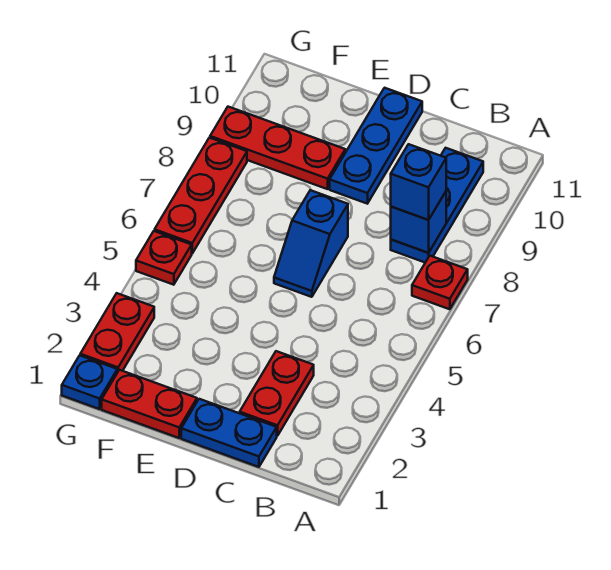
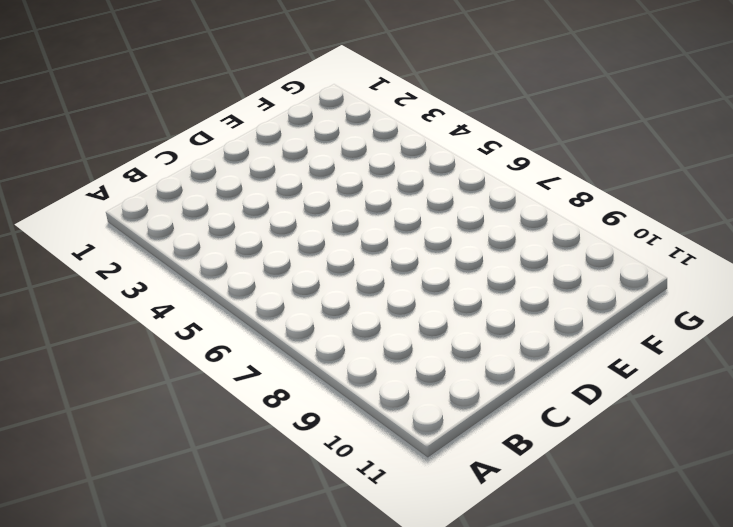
none -> red plate A7 level 1
none -> blue plate B8:B10 level 1
none -> blue plate C1:D1 level 1

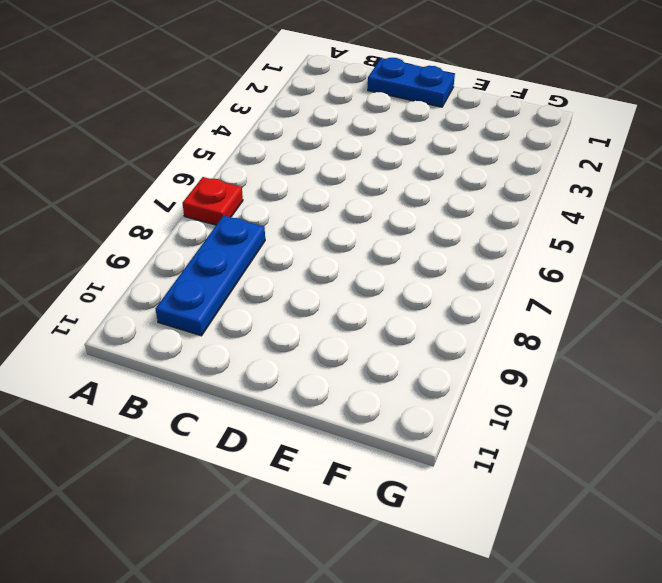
none -> red plate C2:C3 level 1
none -> blue slope D6:D7 level 1 top 7
none -> blue plate D9:D11 level 1

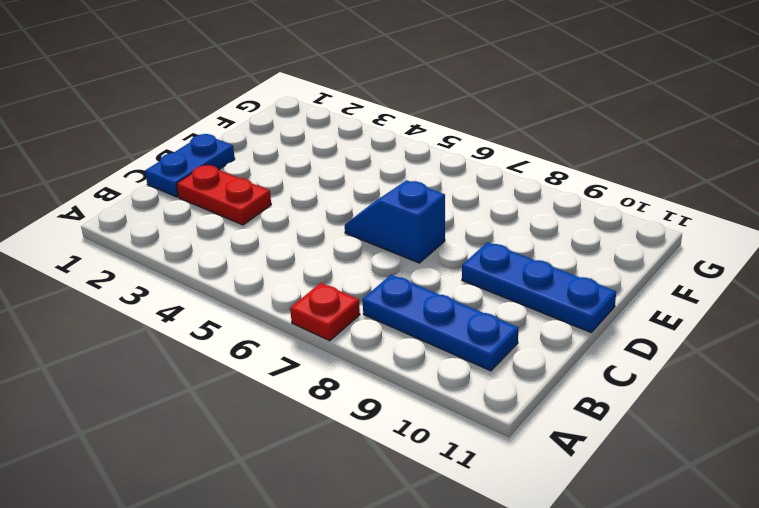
none -> red plate E1:F1 level 1
none -> red plate E9:G9 level 1
none -> blue plate G1 level 1

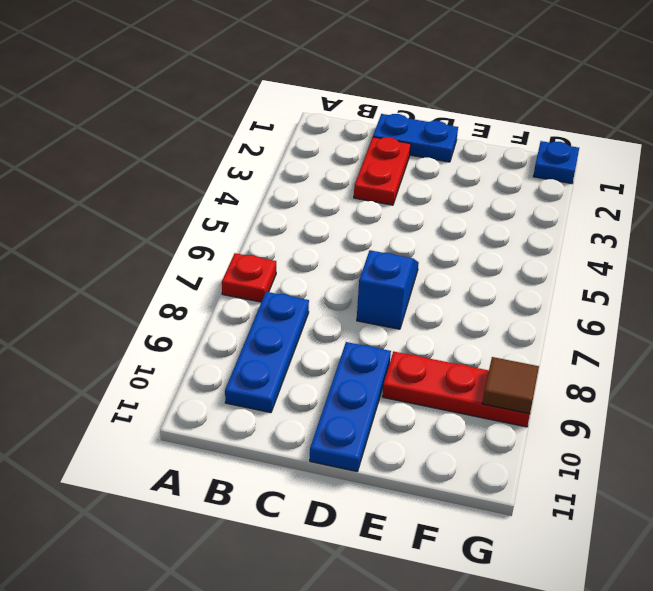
brown tile G9 level 2 -> none
none -> red plate E1:F1 level 1
none -> red plate G2:G3 level 1
none -> red plate G5 level 1

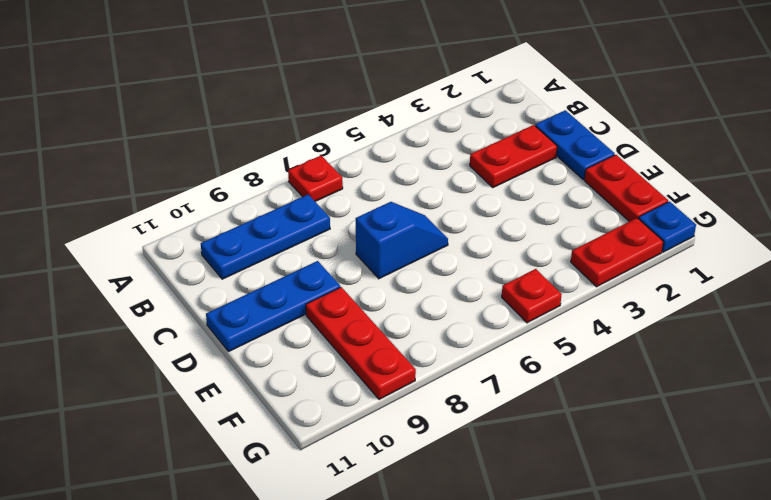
none -> red plate G6:G8 level 1
none -> blue brick B8 level 2
none -> blue brick B8 level 3

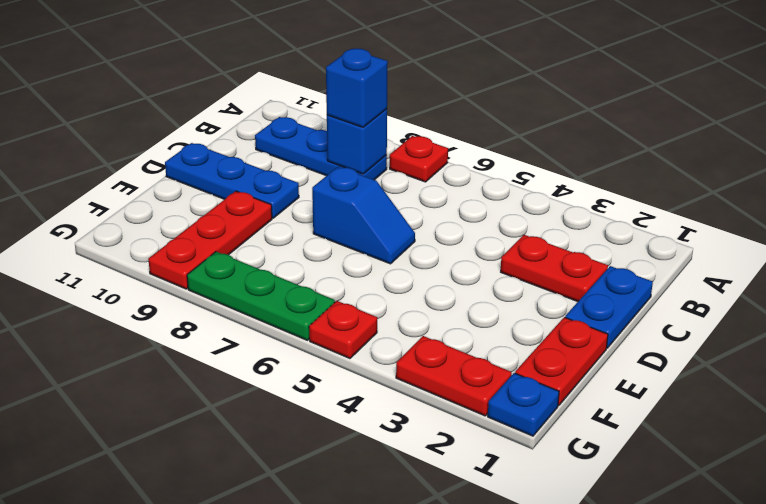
green plate G6:G8 level 1 -> red plate G6:G8 level 1

